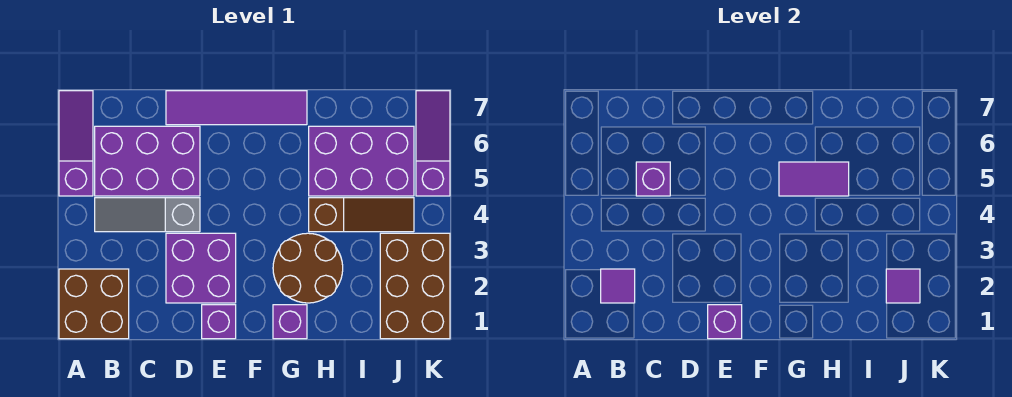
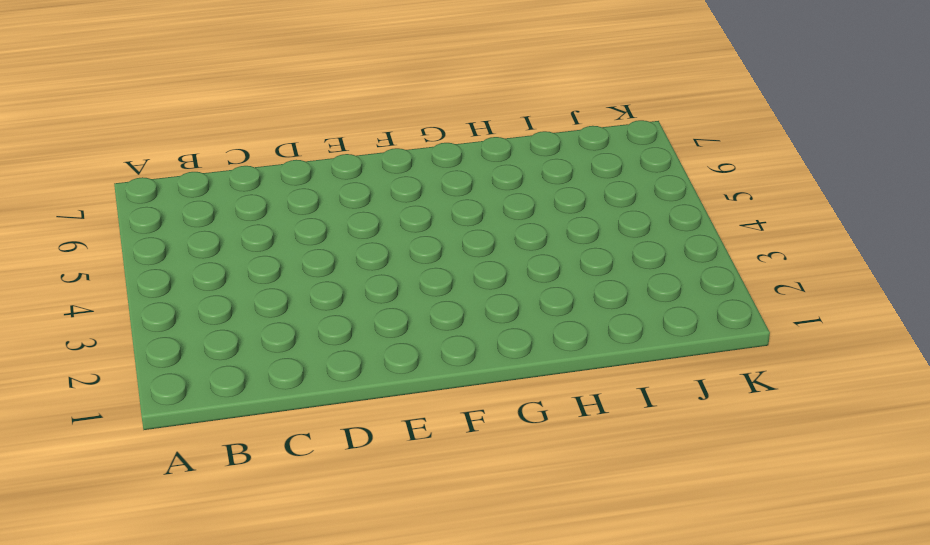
none -> brown brick A1:B2 level 1
none -> purple slope A5:A7 level 1 top 5
none -> grey slope B4:D4 level 1 top D

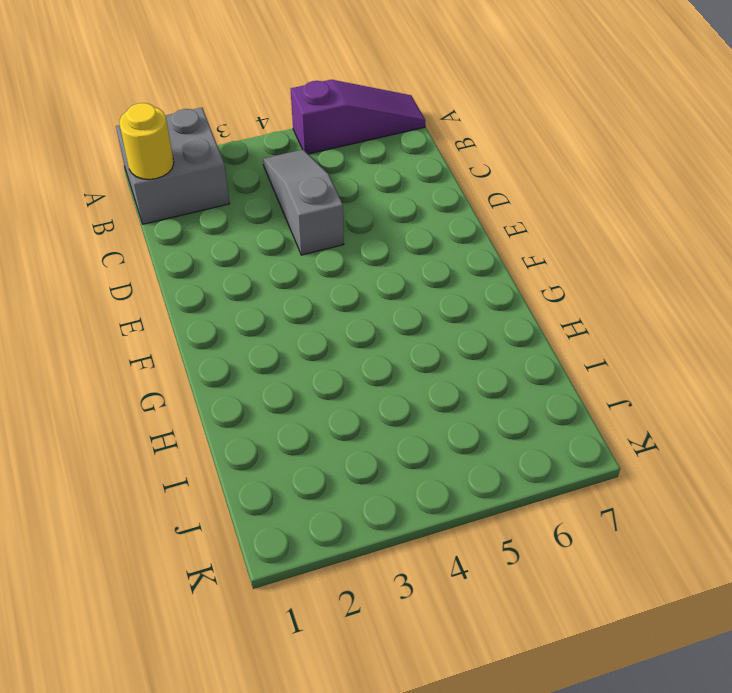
grey brick A1:B2 level 1 -> brown brick A1:B2 level 1
yellow round brick B1 level 2 -> none
none -> purple brick B5:D6 level 1
none -> purple brick D2:E3 level 1
none -> purple tile D7:G7 level 1

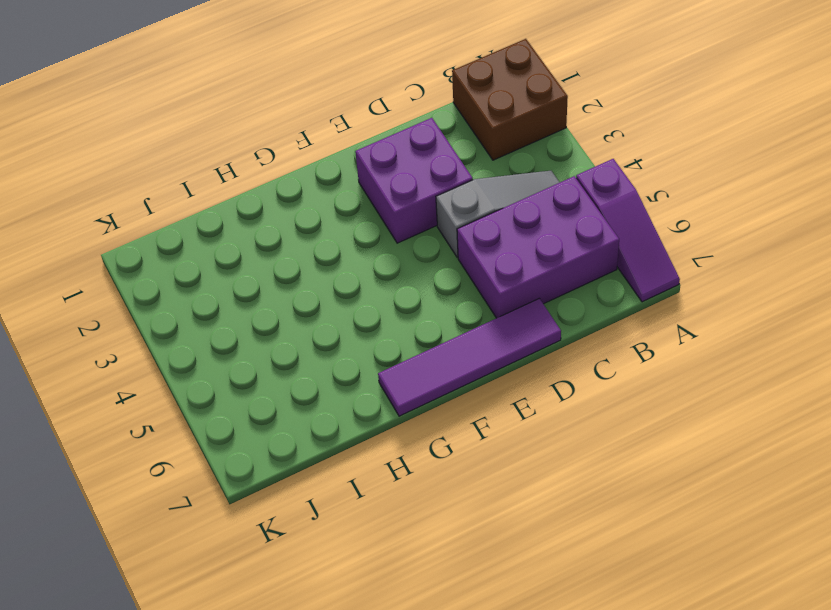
none -> purple brick E1 level 1
none -> purple brick G1 level 1
none -> brown round brick G2:H3 level 1

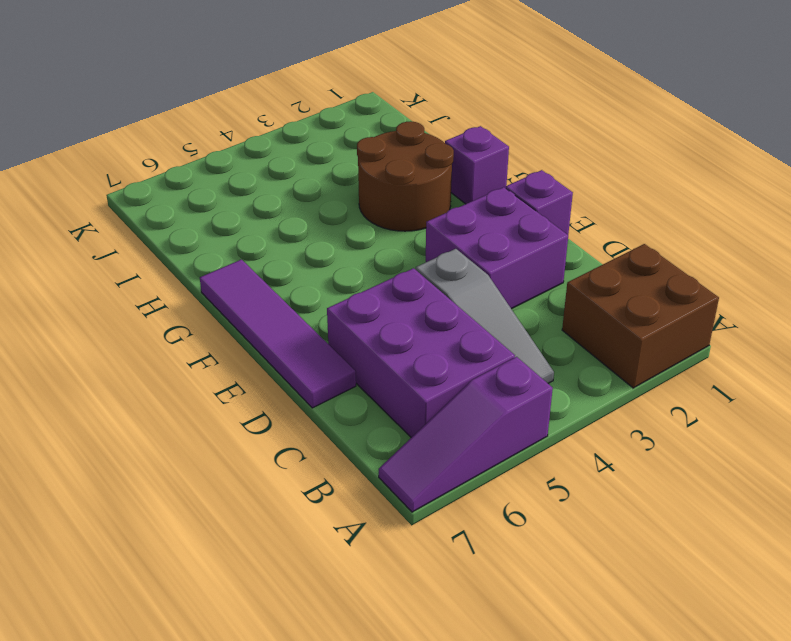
none -> brown slope H4:J4 level 1 top H
none -> purple brick H5:J6 level 1
none -> brown brick J1:K3 level 1

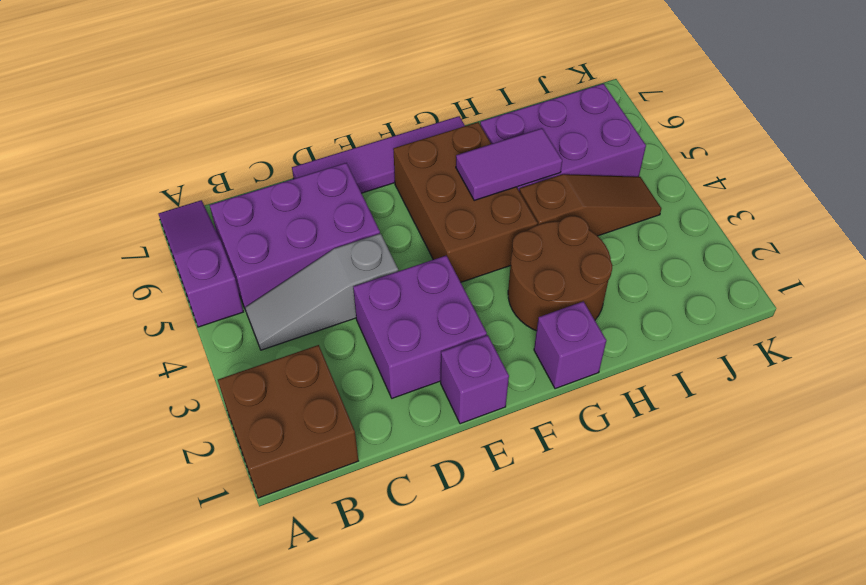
brown brick F4:G6 level 1 -> brown brick J1:K3 level 1
none -> purple slope K5:K7 level 1 top 5
none -> purple tile B2 level 2
none -> purple brick C5 level 2

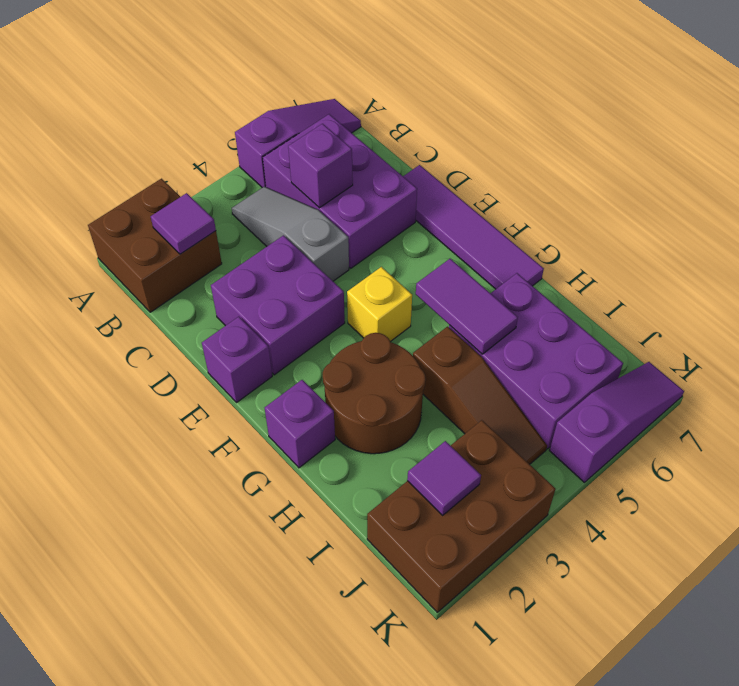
yellow brick F4 level 1 -> none
none -> purple brick E1 level 2

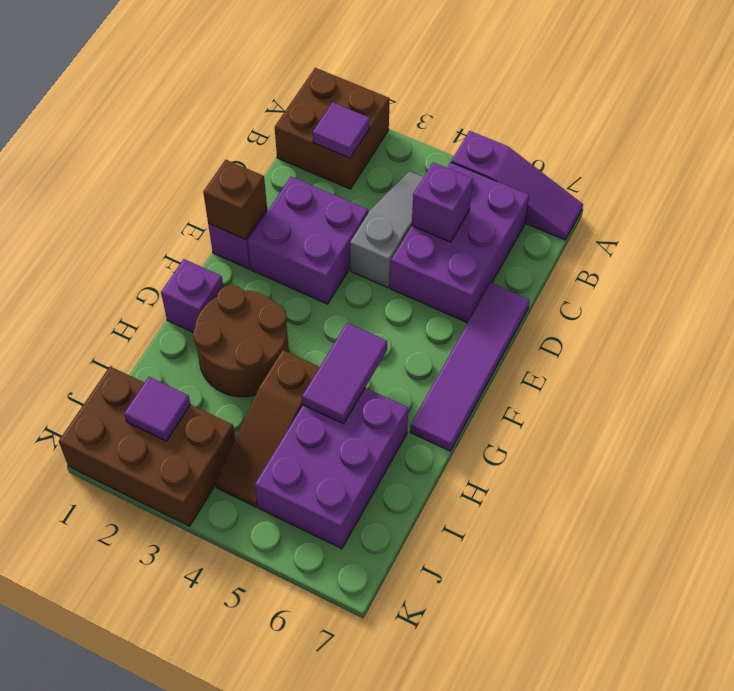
brown brick E1 level 2 -> purple brick E1 level 2
none -> purple slope K5:K7 level 1 top 5

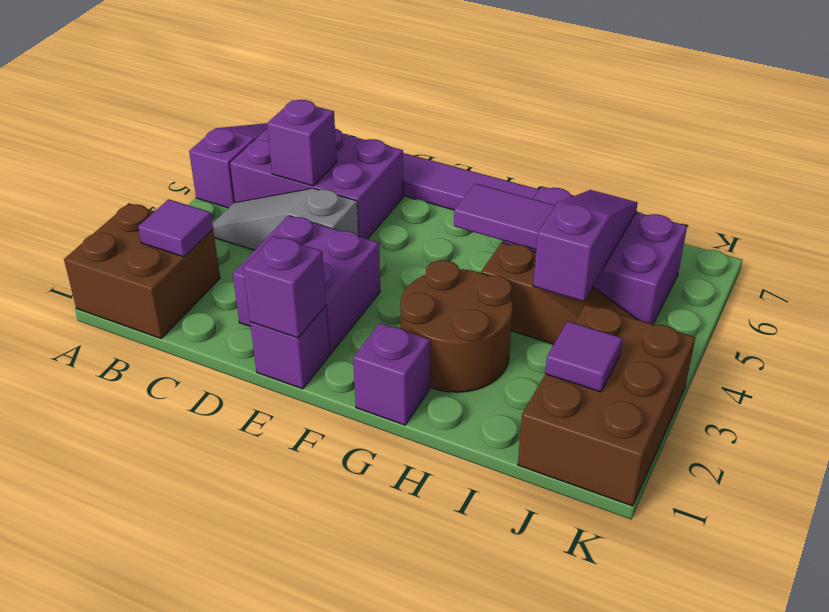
purple slope I4:I6 level 2 top 4 -> purple slope K5:K7 level 1 top 5

